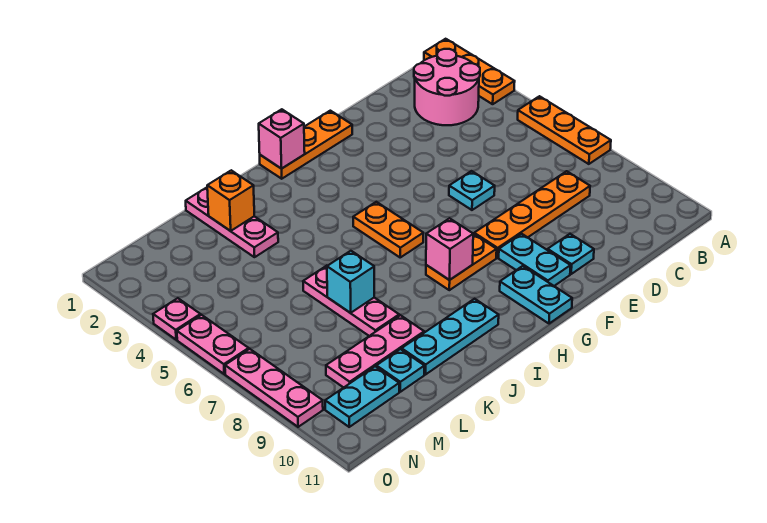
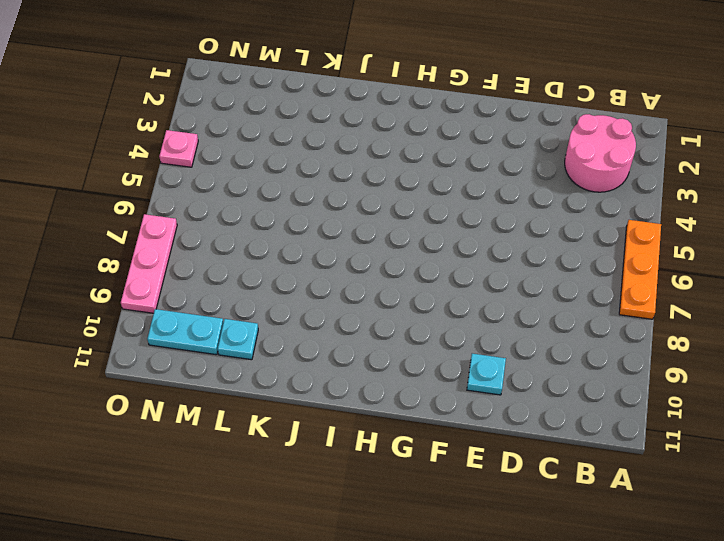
none -> orange plate A1:A3 level 1
none -> orange plate C8:F8 level 1
none -> cyan plate E6 level 1

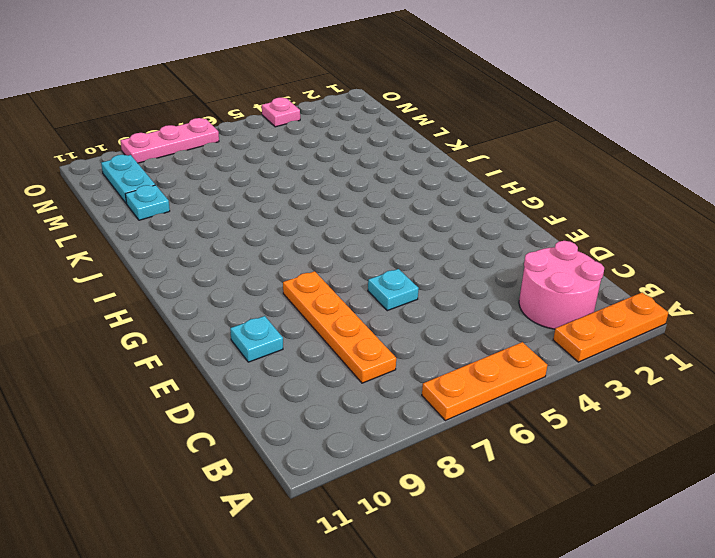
none -> orange plate F1:H1 level 1
none -> cyan plate F9:F10 level 1
none -> orange plate G8:H8 level 1

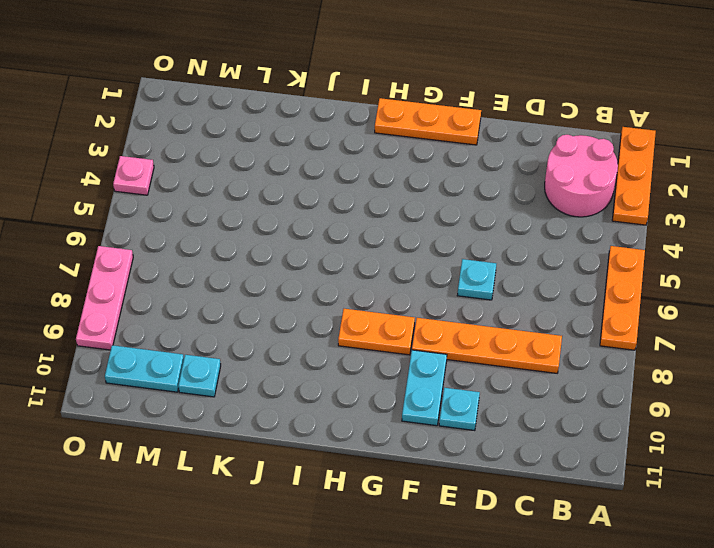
none -> cyan plate G10:G11 level 1
none -> orange plate H5:H6 level 1
none -> cyan plate I10:K10 level 1

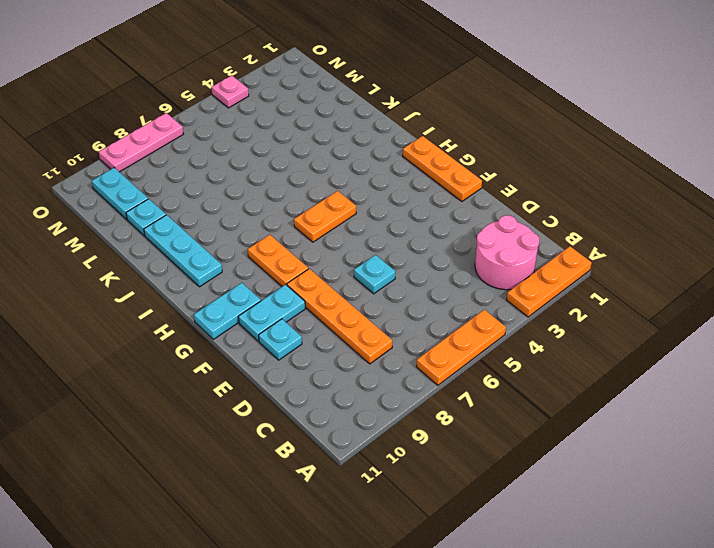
none -> pink plate K1:K3 level 1
none -> pink plate K6:K8 level 1
none -> pink plate K9:M9 level 1

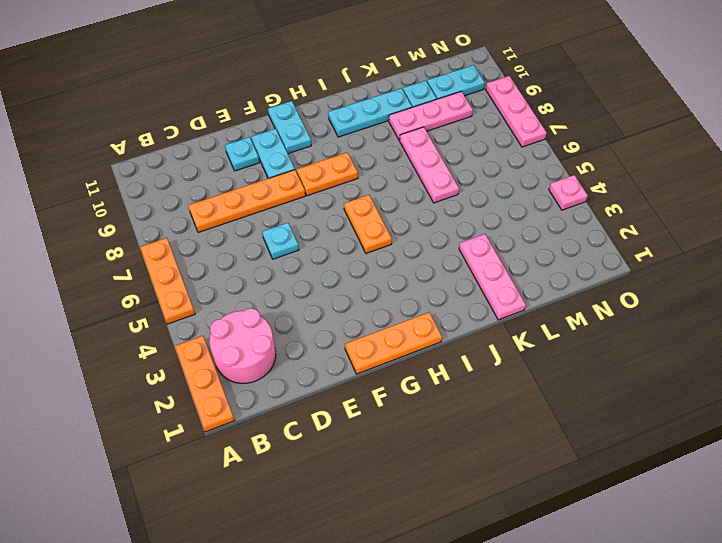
none -> pink plate O5:O6 level 1
none -> pink brick H1 level 2
none -> pink brick H8 level 2

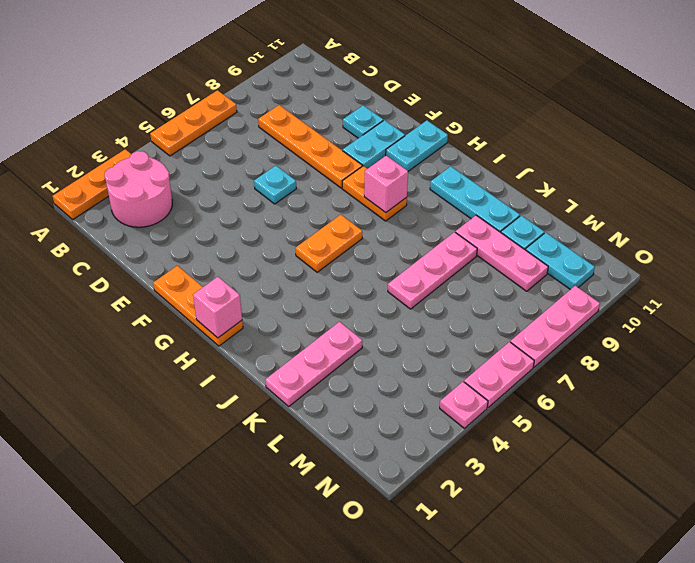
none -> orange brick K2 level 2
none -> cyan brick K7 level 2

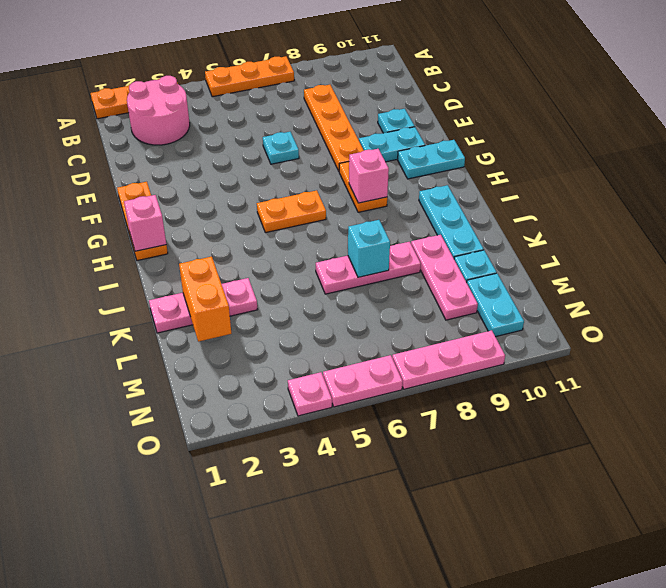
orange brick K2:L2 level 2 -> orange brick K2 level 2

